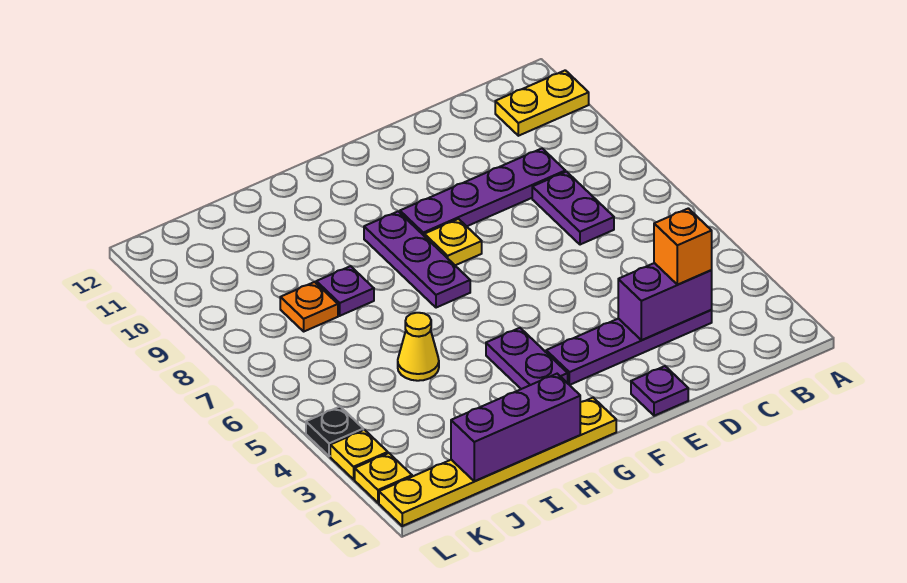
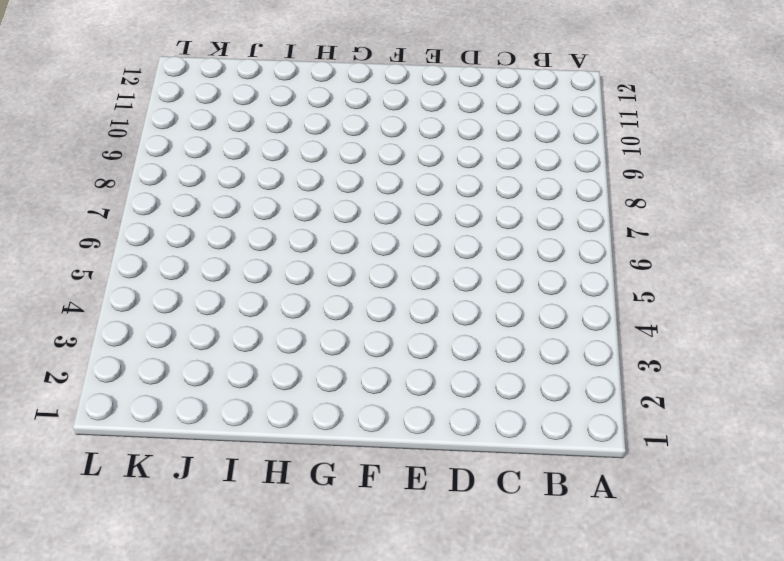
none -> yellow plate A11:B11 level 1
none -> purple plate C3:F3 level 1
none -> purple plate C7:C8 level 1

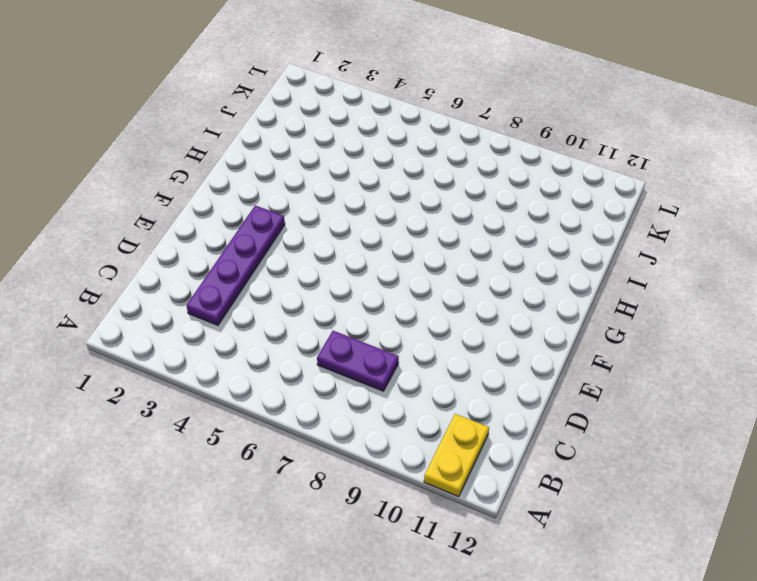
none -> purple plate C9:F9 level 1
none -> purple plate E1 level 1
none -> yellow plate F8 level 1

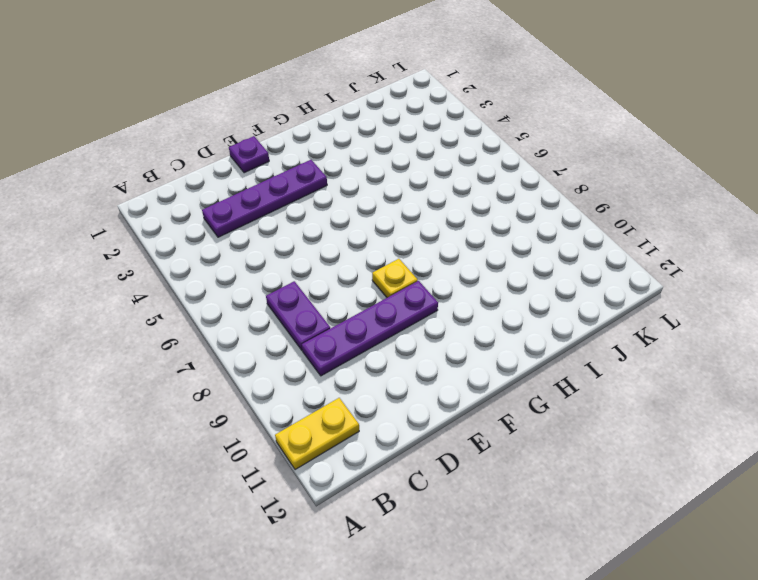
none -> yellow plate G1:L1 level 1
none -> purple plate G3:G4 level 1
none -> purple plate G7:G9 level 1

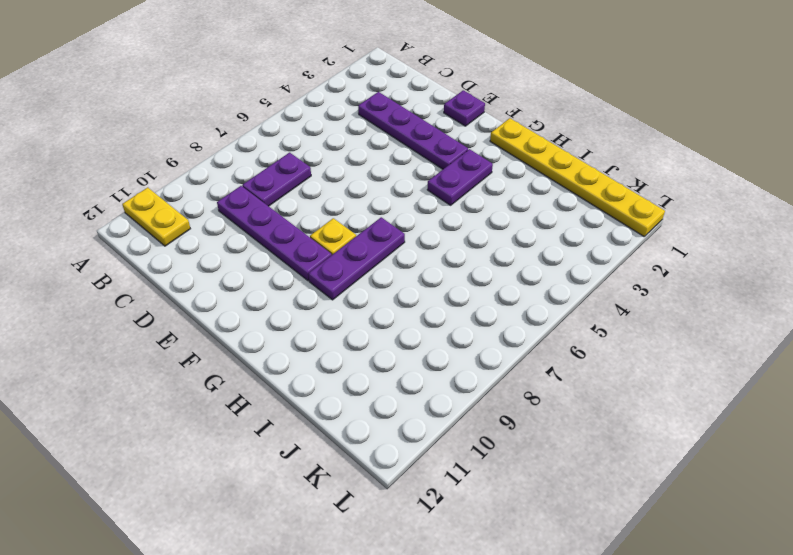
none -> yellow cone I5 level 1
none -> purple plate I8 level 1
none -> orange plate J8 level 1

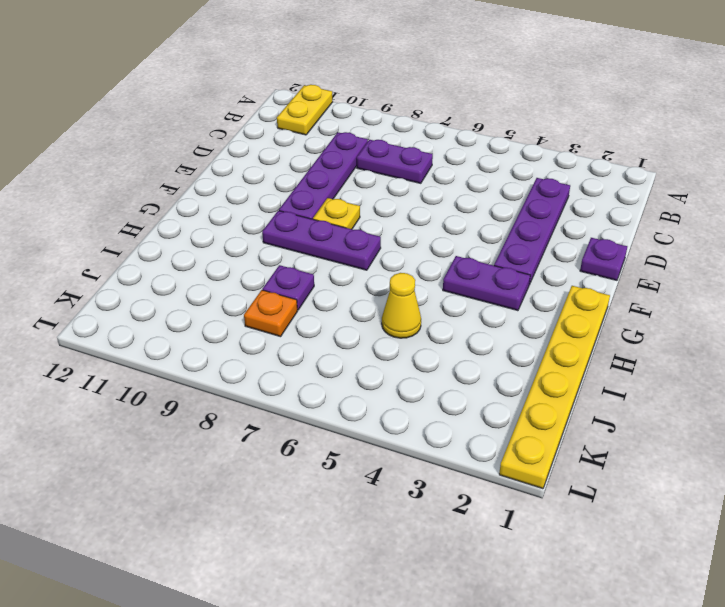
none -> yellow plate L2 level 1
none -> yellow plate L3 level 1
none -> black plate L4 level 1

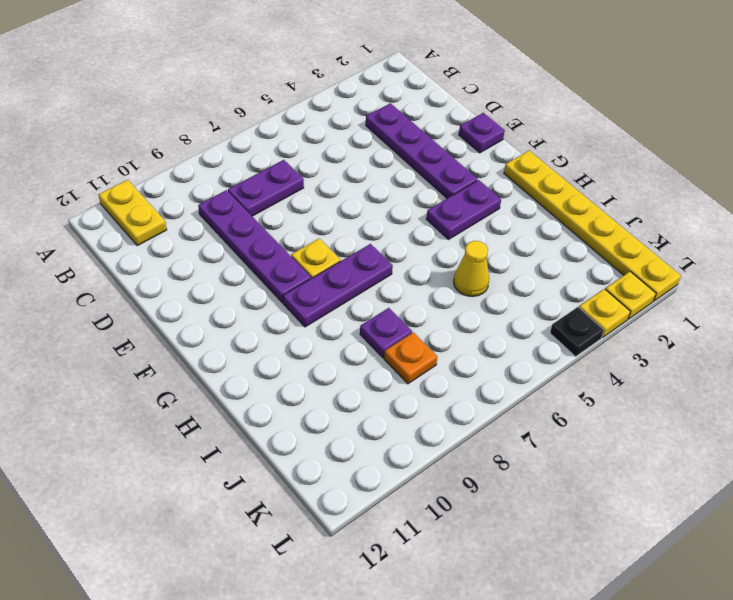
none -> purple brick C3:D3 level 2
none -> purple brick H1:J1 level 2
none -> orange brick C3 level 3

